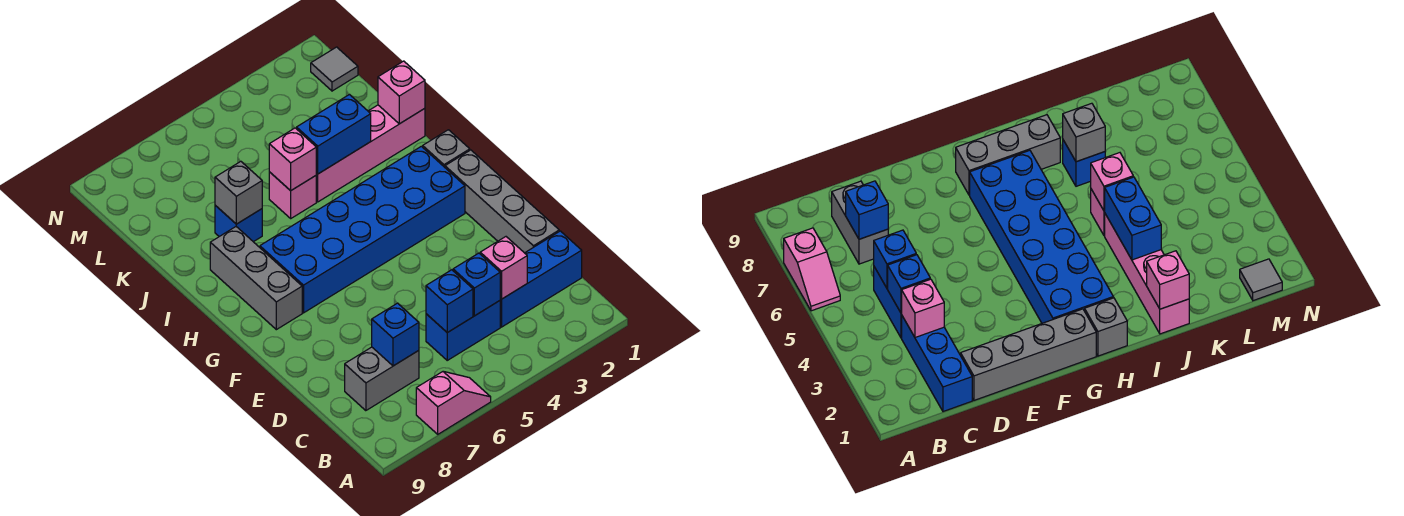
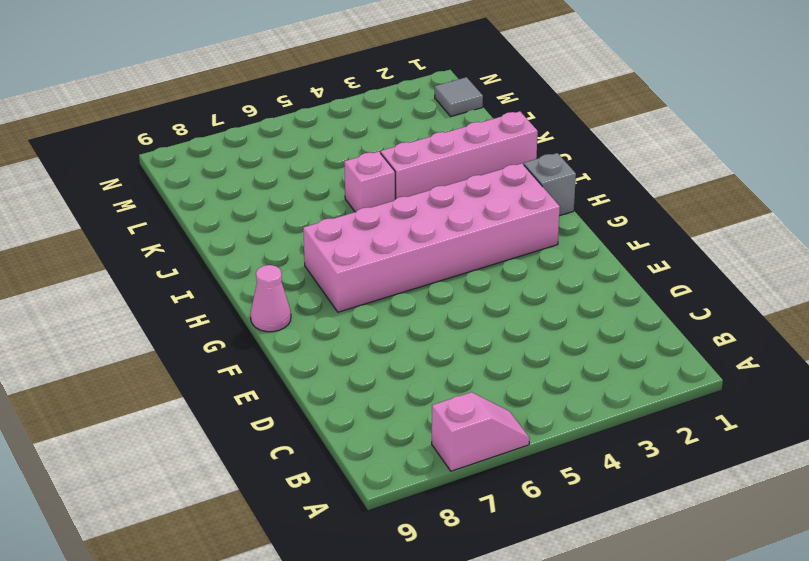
pink brick G2:H7 level 1 -> blue brick G2:H7 level 1
pink cone G9 level 1 -> none
none -> blue brick C1:C3 level 1
none -> blue brick C4:C5 level 1
none -> grey brick C7:C8 level 1

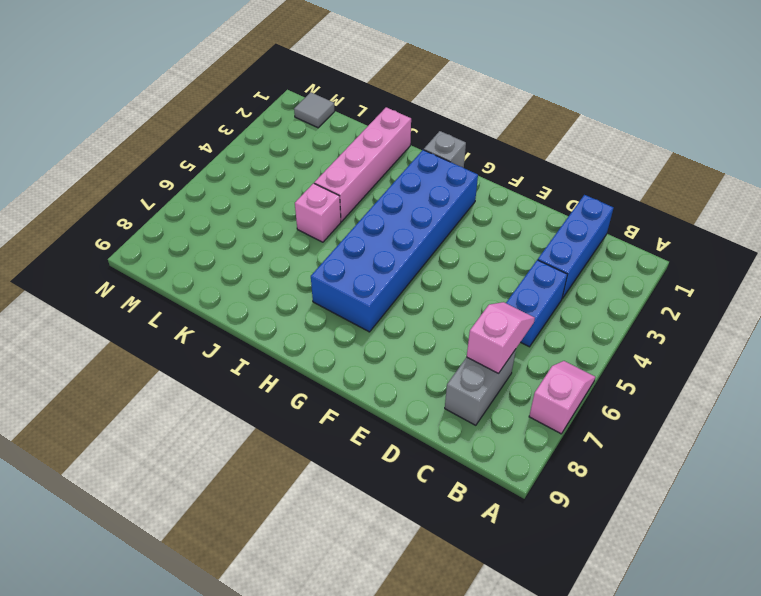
pink slope C6:C7 level 2 top 7 -> blue brick C7 level 2
none -> grey brick D1:G1 level 1
none -> grey brick G8:I8 level 1
none -> blue brick J7 level 1

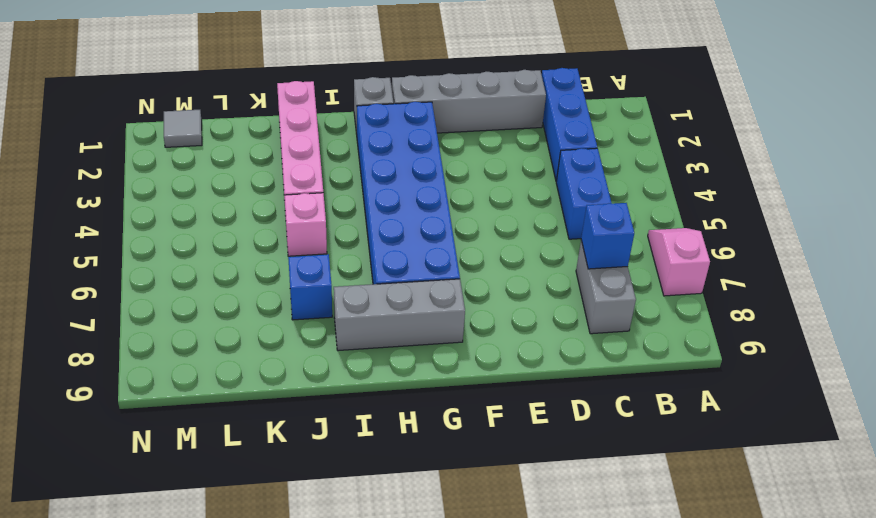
none -> pink brick C3 level 2
none -> blue brick C4 level 2
none -> blue brick C5 level 2

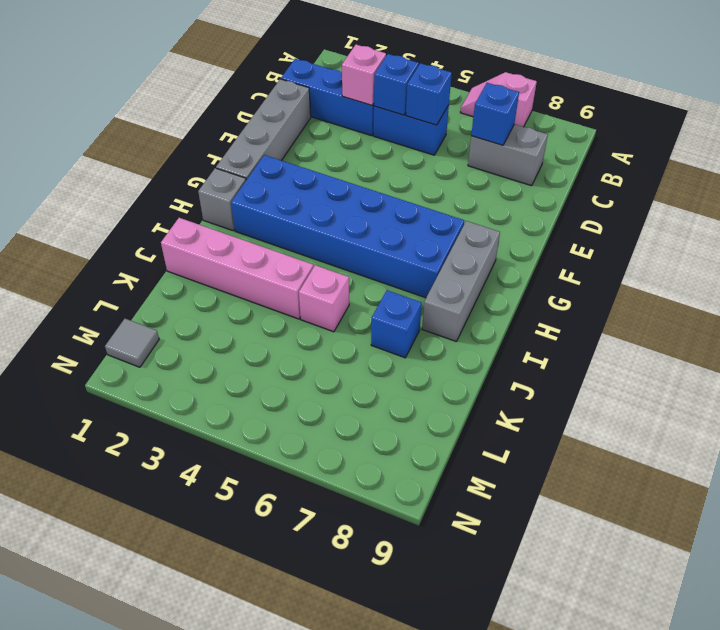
none -> pink brick J1 level 2
none -> blue brick J3:J4 level 2
none -> pink brick J5 level 2

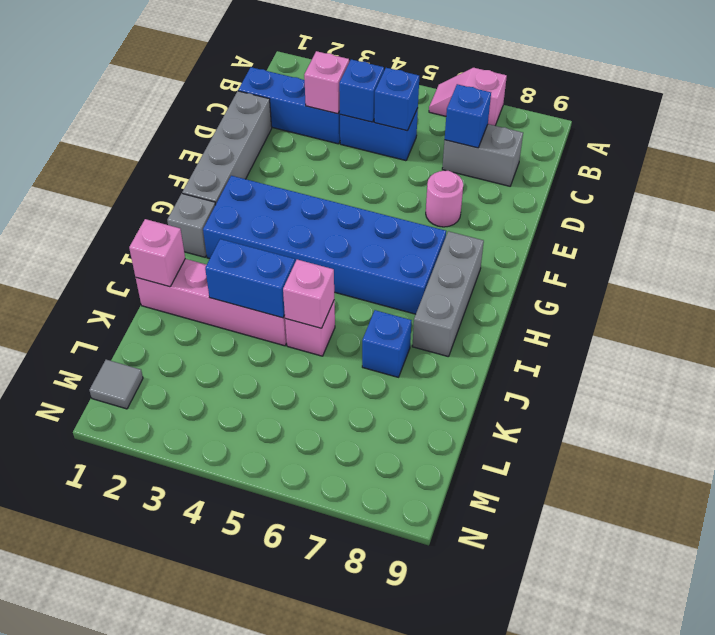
pink round brick E7 level 1 -> none
none -> grey brick J7 level 2

